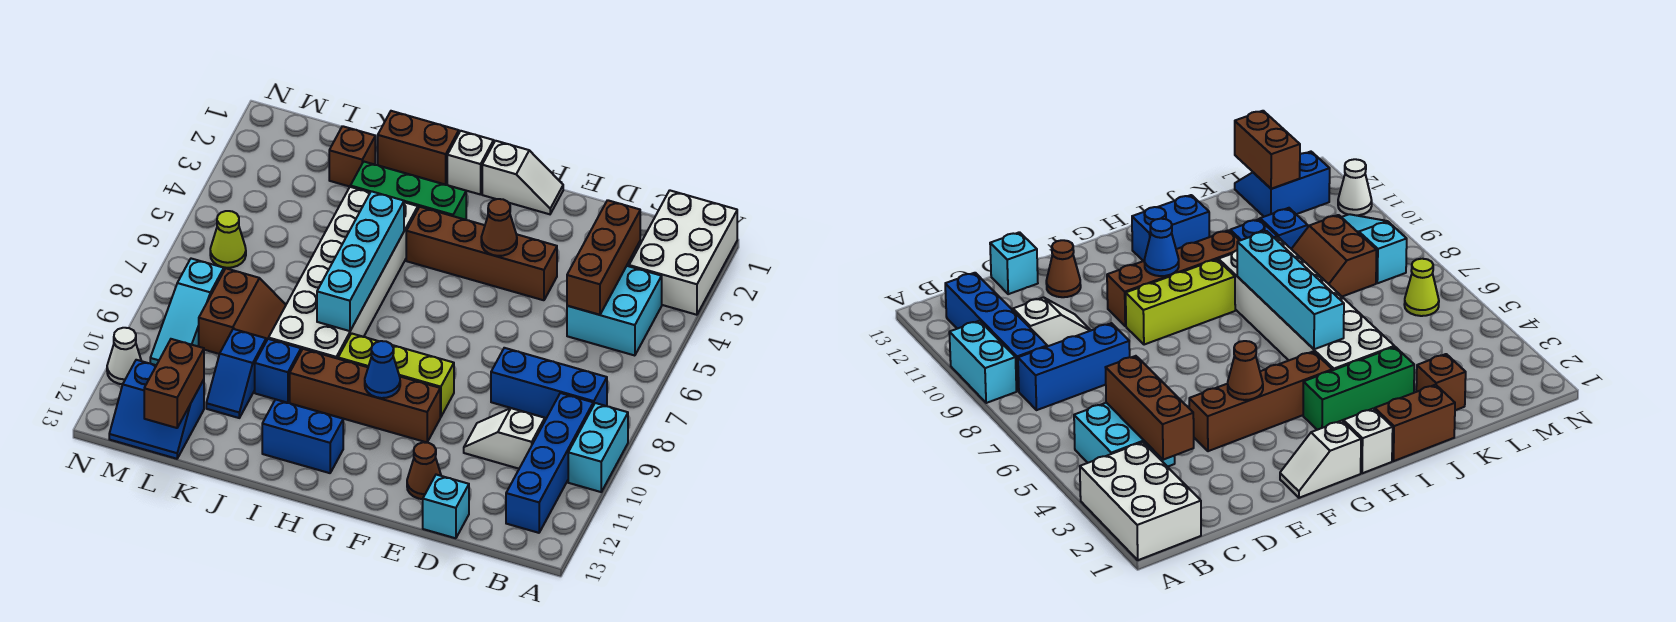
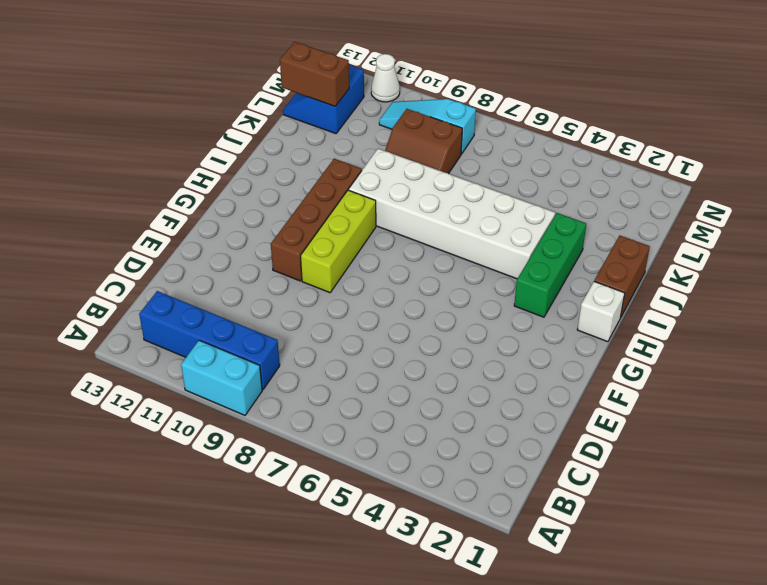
none -> white brick A1:B3 level 1
none -> cyan brick B4:C5 level 1
none -> blue brick B8:D8 level 1
none -> white slope C10:D10 level 1 top C

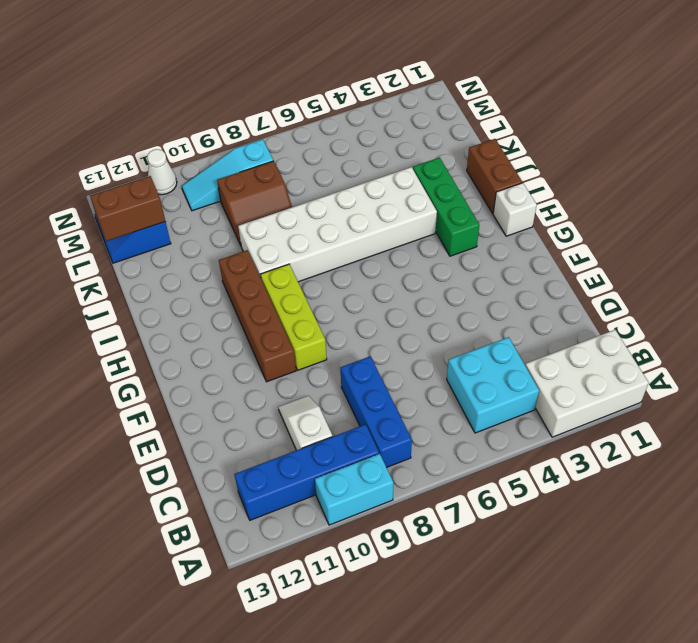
none -> cyan brick D13 level 1
none -> brown brick E4:H4 level 1
none -> brown cone E12 level 1
none -> white slope F1:G1 level 1 top G

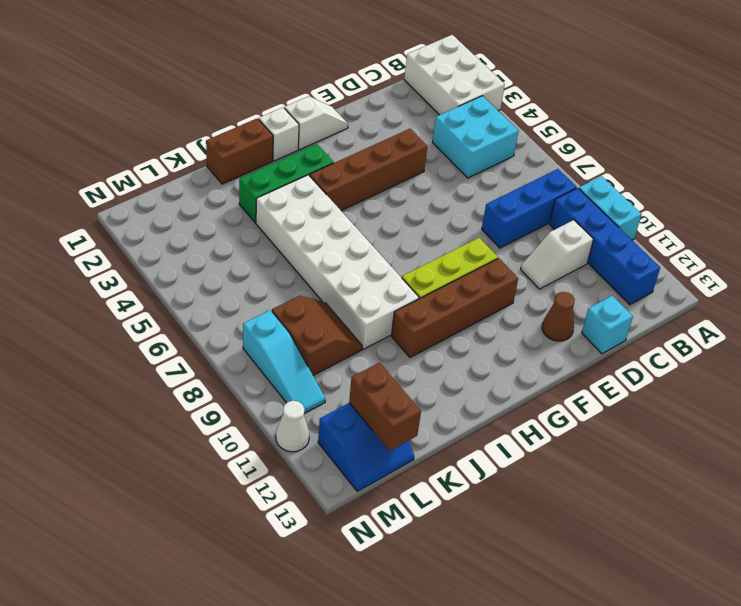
none -> blue brick H12:I12 level 1
none -> blue brick J10 level 1
none -> brown brick K2 level 1
none -> blue slope K10:K11 level 1 top 10

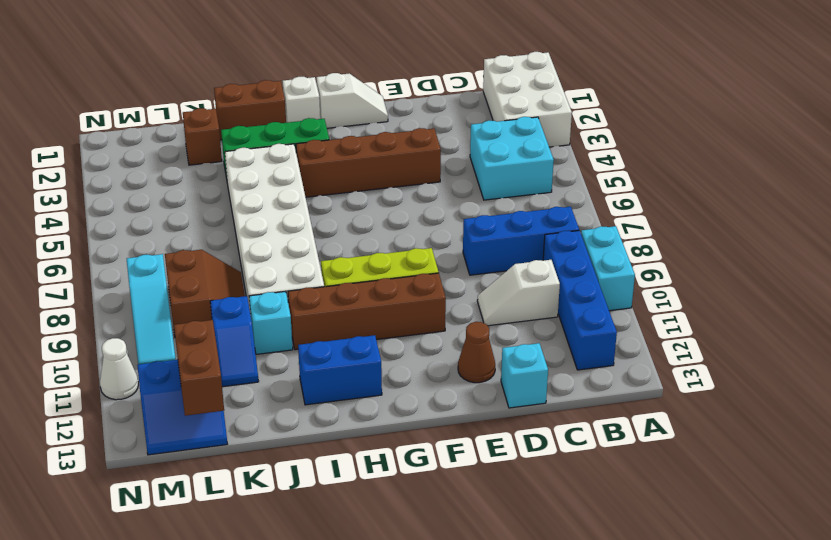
cyan brick J10 level 1 -> blue brick J10 level 1
none -> lime cone M6 level 1
none -> brown brick C3:C5 level 2
none -> brown cone F4 level 2
none -> blue cone G10 level 2

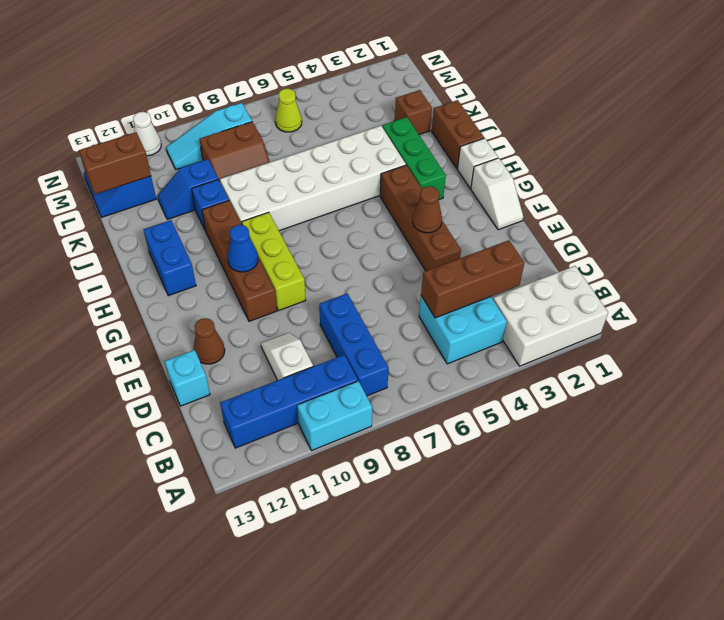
none -> cyan brick I5:I8 level 2

